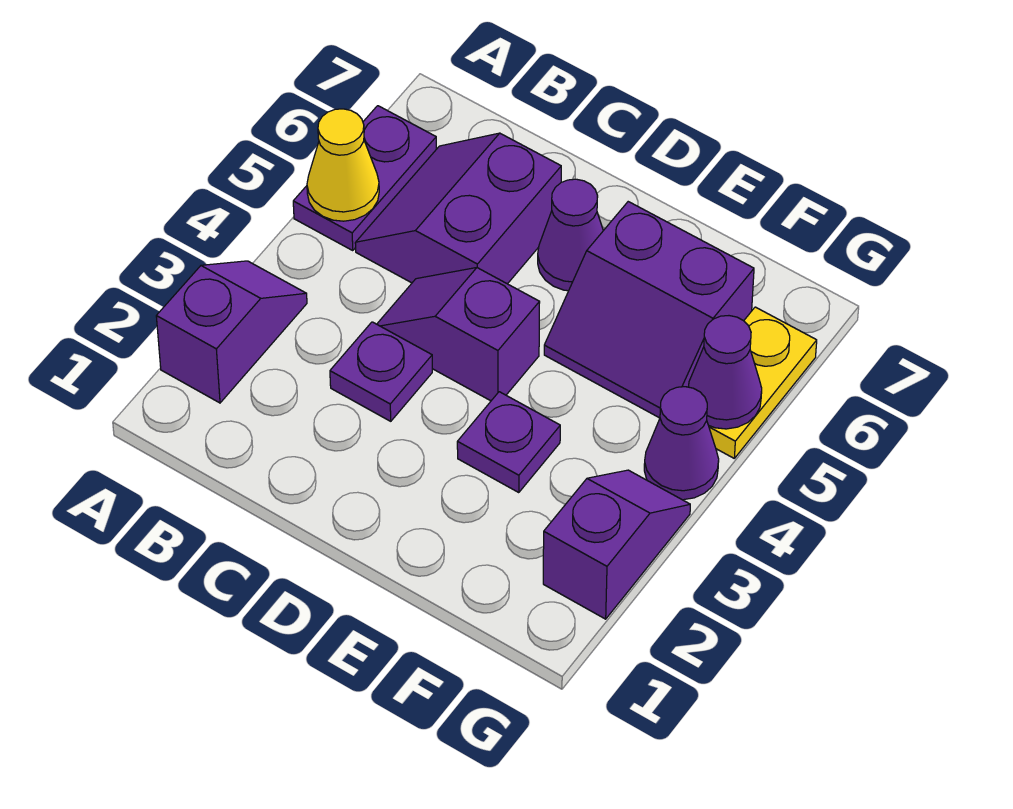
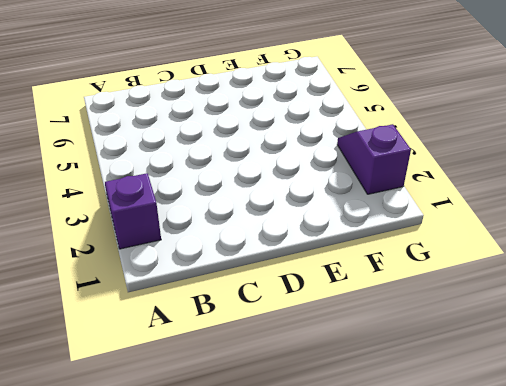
none -> purple plate A5:A6 level 1
none -> purple slope B5:C6 level 1 top C
none -> purple plate C3 level 1

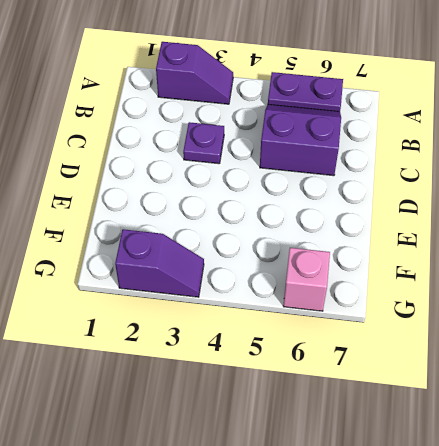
pink brick G6 level 1 -> yellow plate G5:G6 level 1
none -> purple slope C4:D4 level 1 top D
none -> purple cone D6 level 1
none -> purple plate E3 level 1

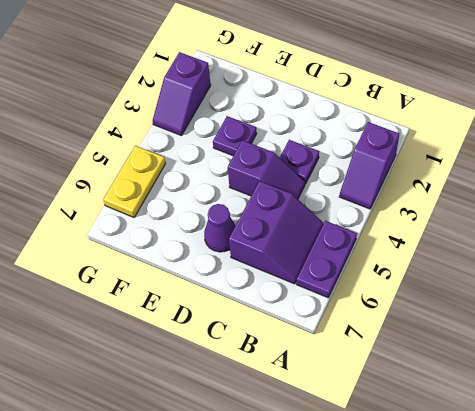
none -> purple slope E5:F6 level 1 top 6
none -> purple cone G4 level 1
none -> yellow cone A5 level 2

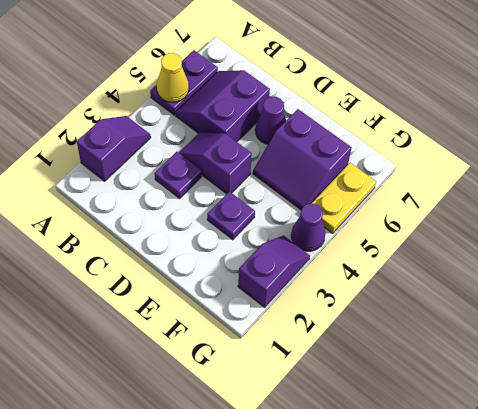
none -> purple cone G5 level 2

